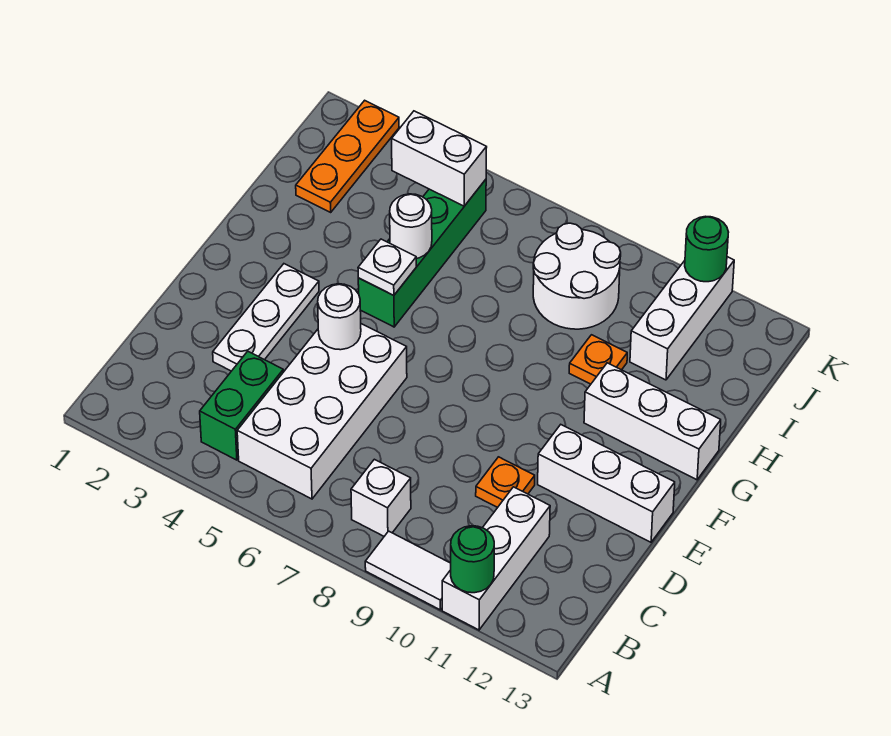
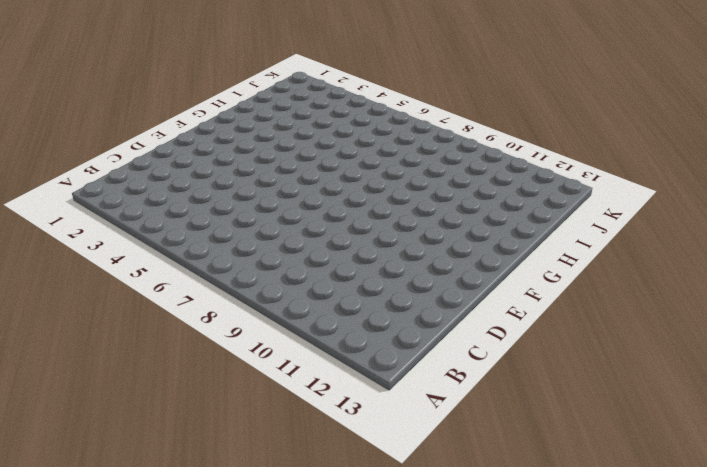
none -> white tile A9:A10 level 1
none -> white brick A11:C11 level 1
none -> green brick B4:C4 level 1

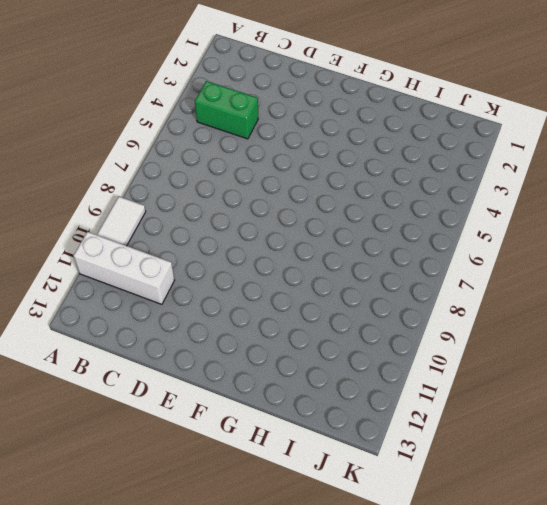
none -> white brick B5:E6 level 1
none -> white brick B8 level 1
none -> white plate D3:F3 level 1

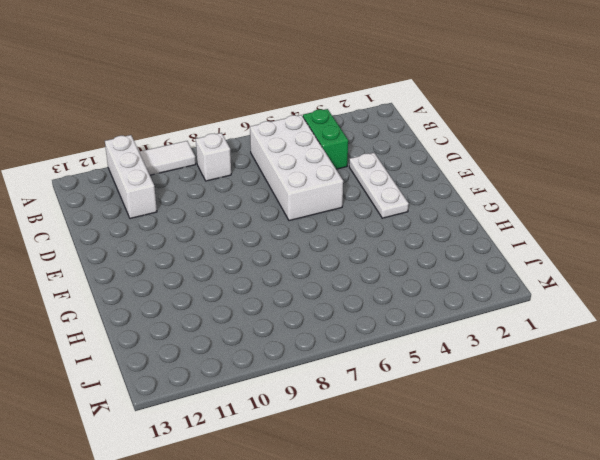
none -> orange plate D10 level 1
none -> white brick E11:E13 level 1
none -> green brick G5:J5 level 1

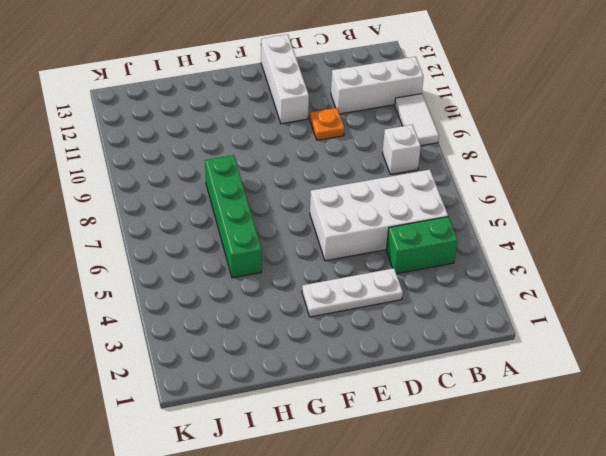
green brick H5:H8 level 1 -> green brick G5:J5 level 1
none -> white brick G11:G13 level 1
none -> orange plate H10 level 1
none -> orange plate I2:K2 level 1

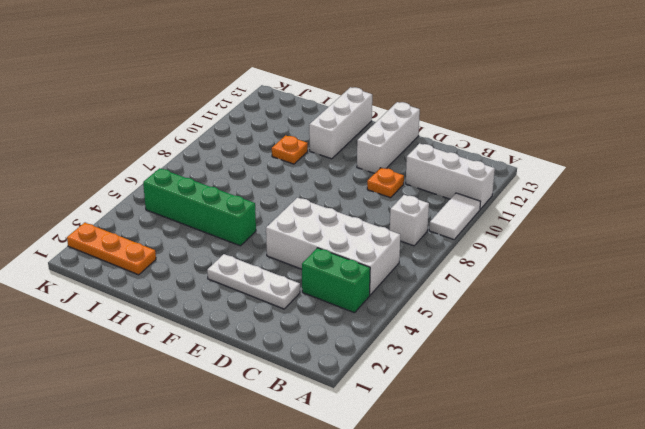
none -> white round brick I8:J9 level 1
none -> white brick I11:K11 level 1
none -> green round brick A11 level 2

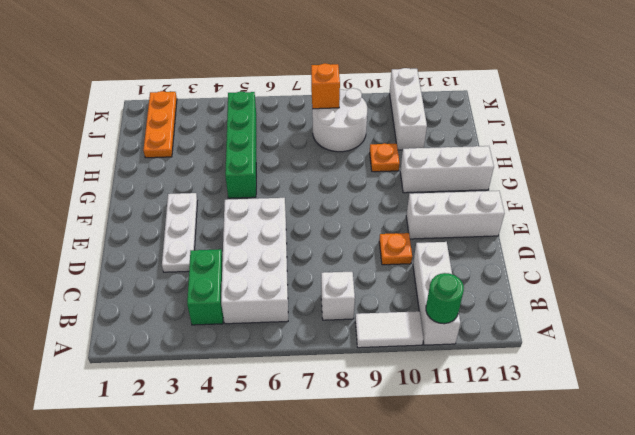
orange brick J8 level 2 -> none
none -> white round brick E5 level 2
none -> white plate G5 level 2
none -> white round brick H5 level 2

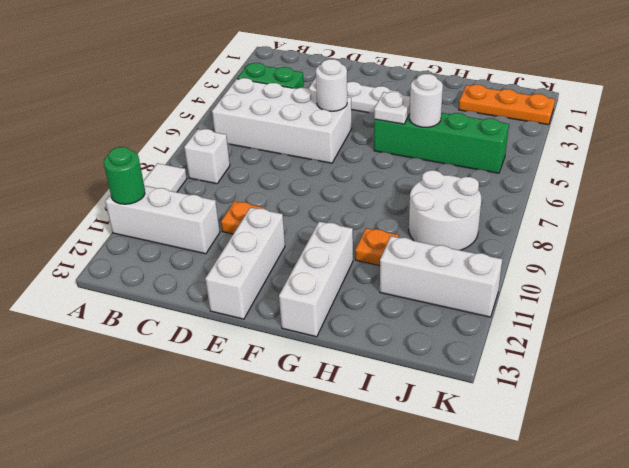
none -> white brick J4:J5 level 2
none -> green round brick K11 level 2

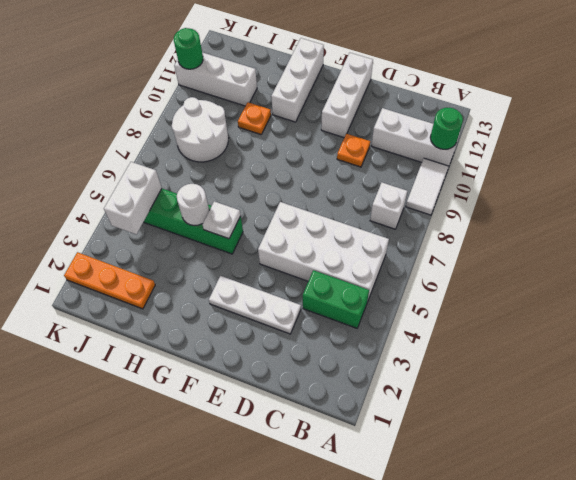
none -> white round brick E5 level 2

